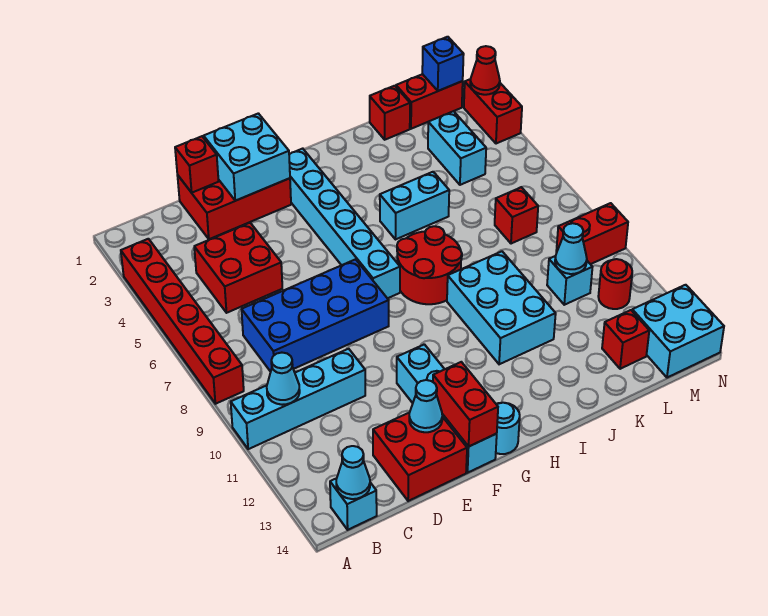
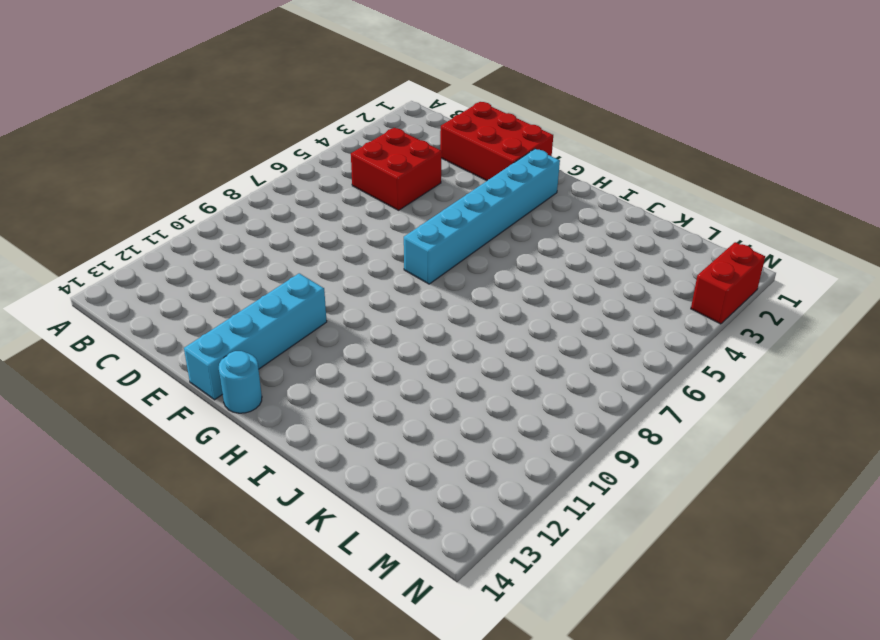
none -> red brick A3:A8 level 1
none -> cyan brick A10:D10 level 1
none -> cyan brick B14 level 1
none -> blue brick C7:F8 level 1

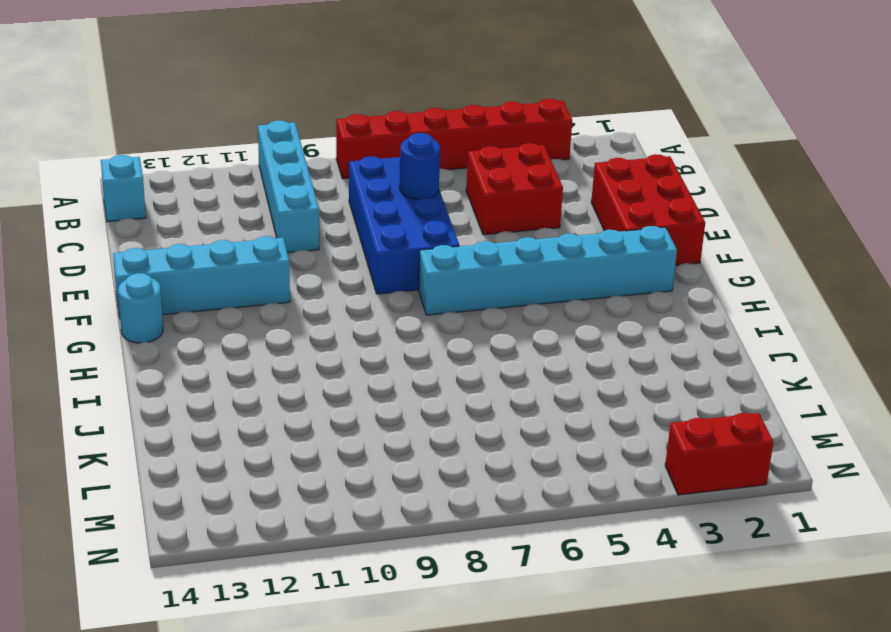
blue round brick D7 level 2 -> none
none -> red brick D13:E14 level 1
none -> red round brick H7:I8 level 1
none -> cyan brick I5:J5 level 1
none -> cyan brick I9:J11 level 1

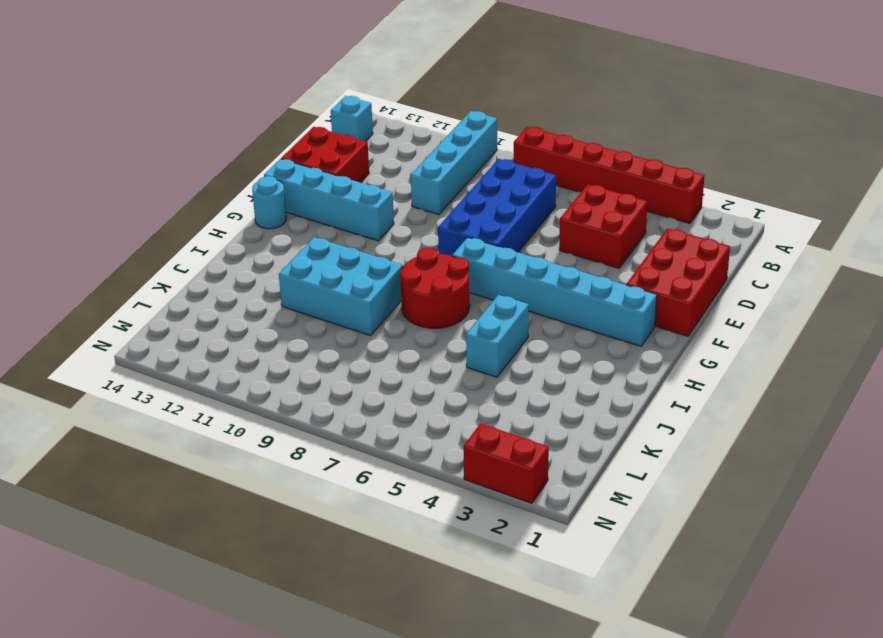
none -> red brick K1 level 1
none -> red brick L1:M1 level 1
none -> cyan brick L3:L4 level 1
none -> red brick L7 level 1

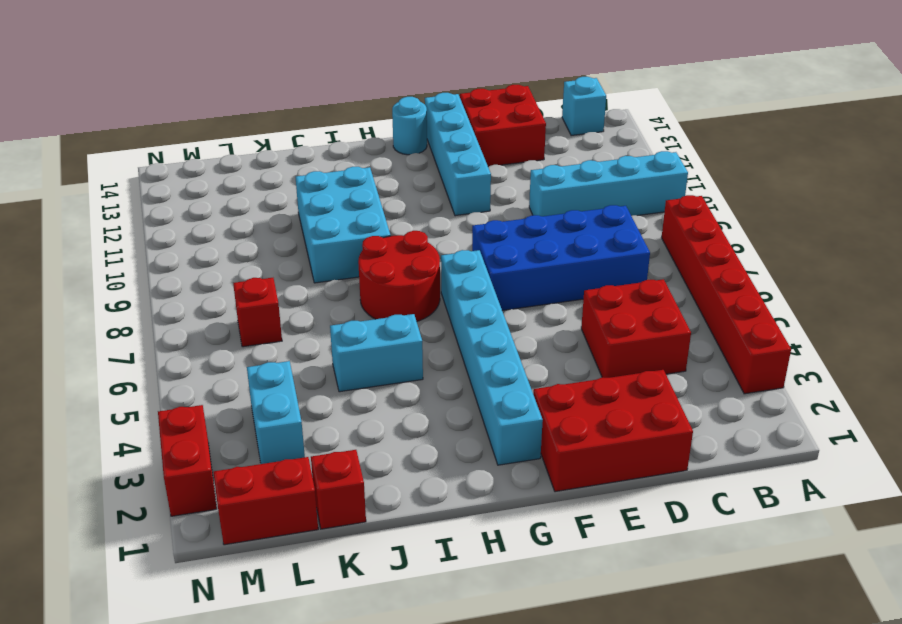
none -> cyan brick L10 level 1
none -> red brick L13 level 1
none -> red brick M9:N9 level 1
none -> red round brick M11 level 1

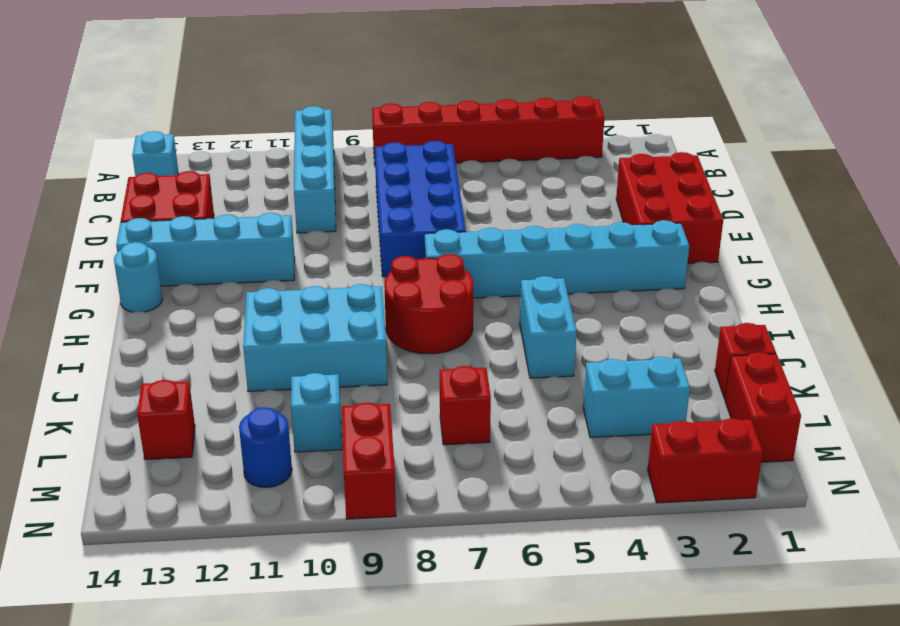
blue round brick M11 level 1 -> red round brick M11 level 1
none -> red brick C4:D5 level 1
none -> cyan brick M13:N14 level 1
none -> cyan cone B10 level 2
none -> cyan cone B14 level 2

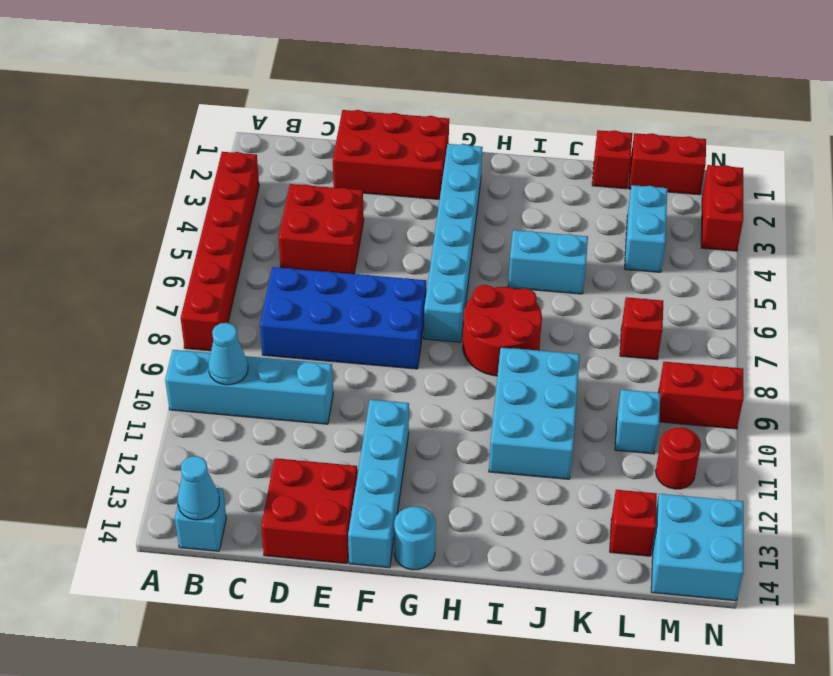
none -> red brick D1 level 2
none -> cyan brick E1:F2 level 2
none -> cyan cone E13 level 2
none -> red brick F13:F14 level 2

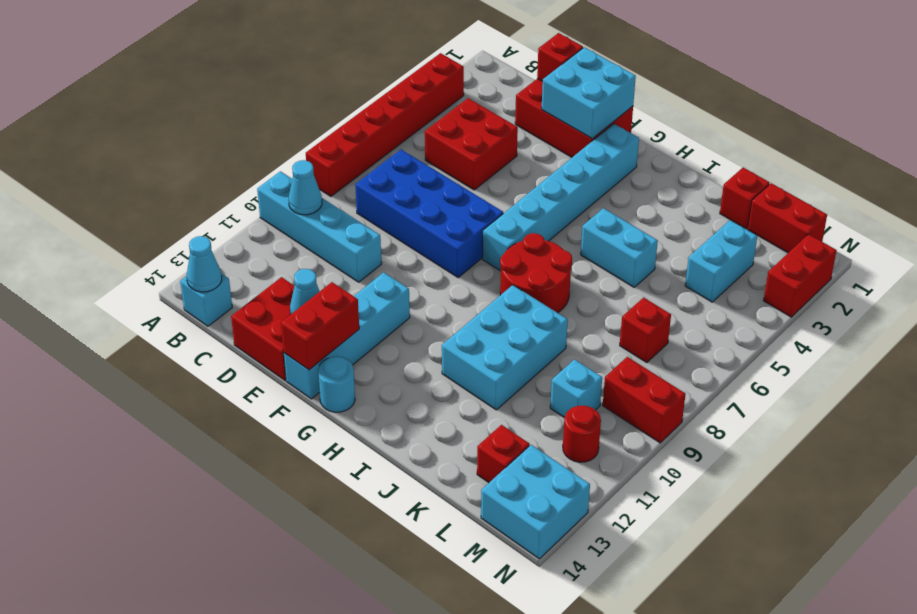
none -> cyan cone L10 level 2
none -> blue brick M1 level 2
none -> red cone N2 level 2

